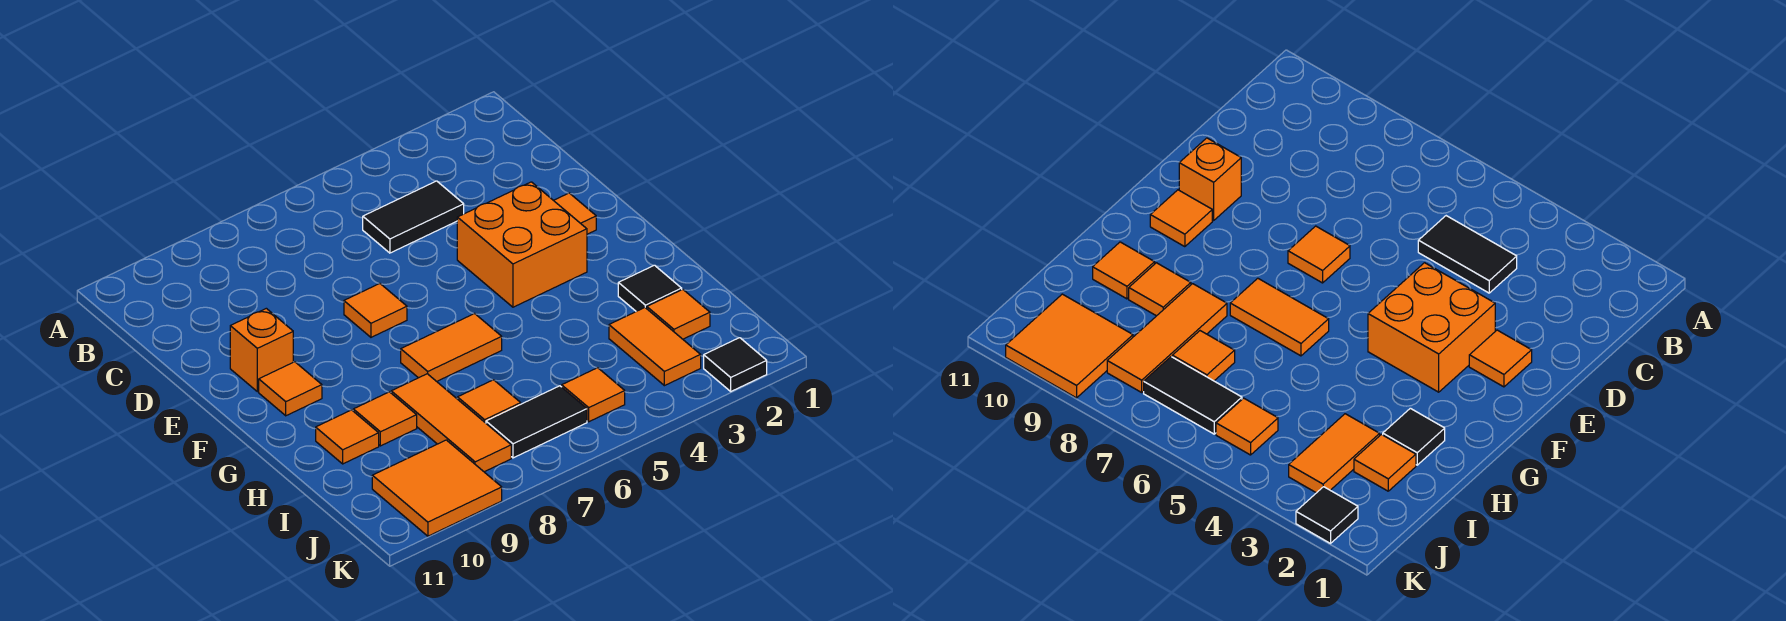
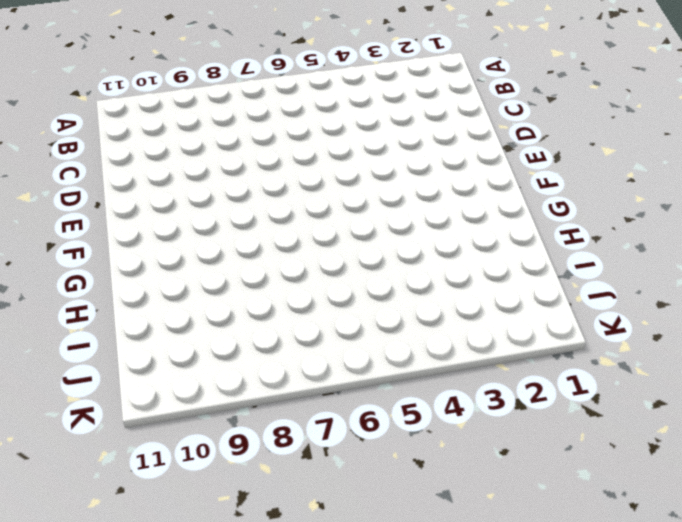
none -> black tile C4:C5 level 1
none -> orange tile E2 level 1
none -> orange brick E3:F4 level 1

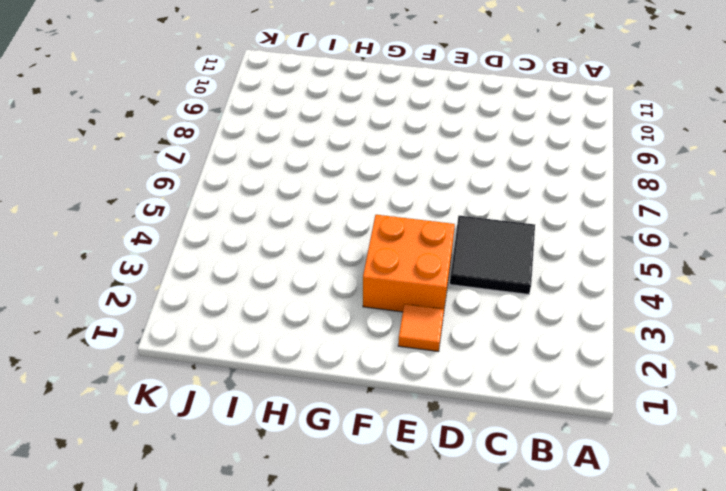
black tile C4:D5 level 1 -> black tile C4:C5 level 1
none -> orange tile E7 level 1
none -> orange brick E10 level 1
none -> orange tile F10 level 1

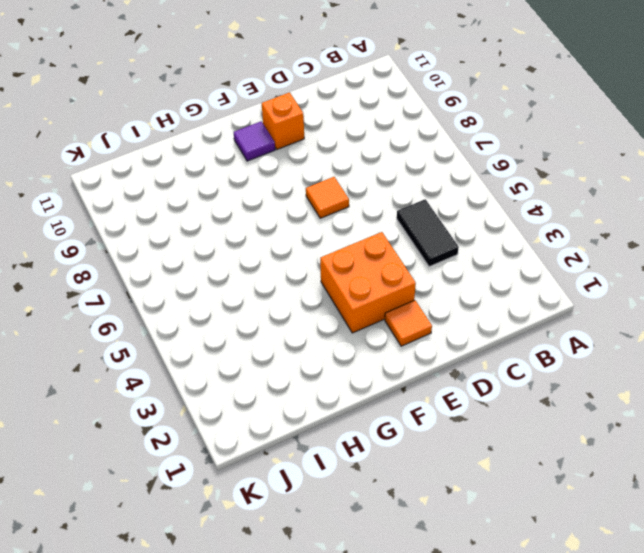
purple tile F10 level 1 -> orange tile F10 level 1
none -> orange tile G6:G7 level 1
none -> black tile H2 level 1
none -> orange tile H8:J8 level 1

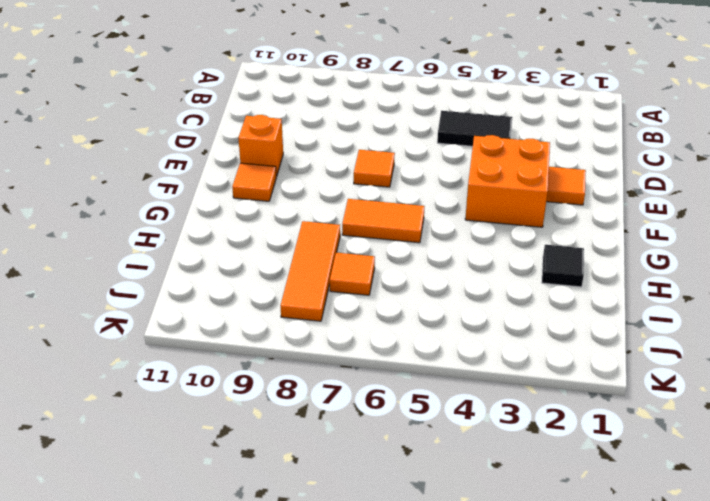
none -> orange tile H9 level 1
none -> orange tile H10 level 1
none -> orange tile I2 level 1

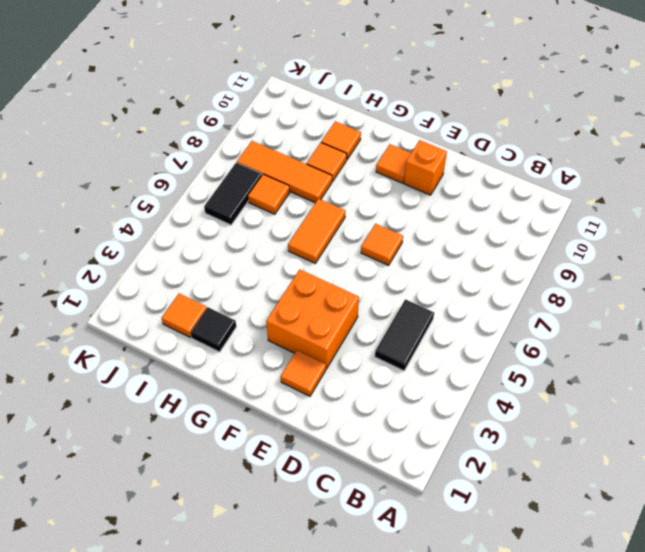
none -> orange tile I3:J3 level 1
none -> orange tile J5 level 1
none -> orange tile J9:K10 level 1

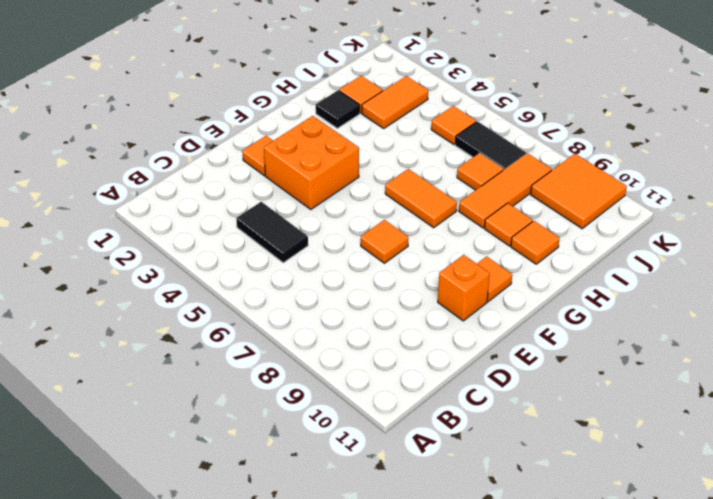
none -> black tile K2 level 1

